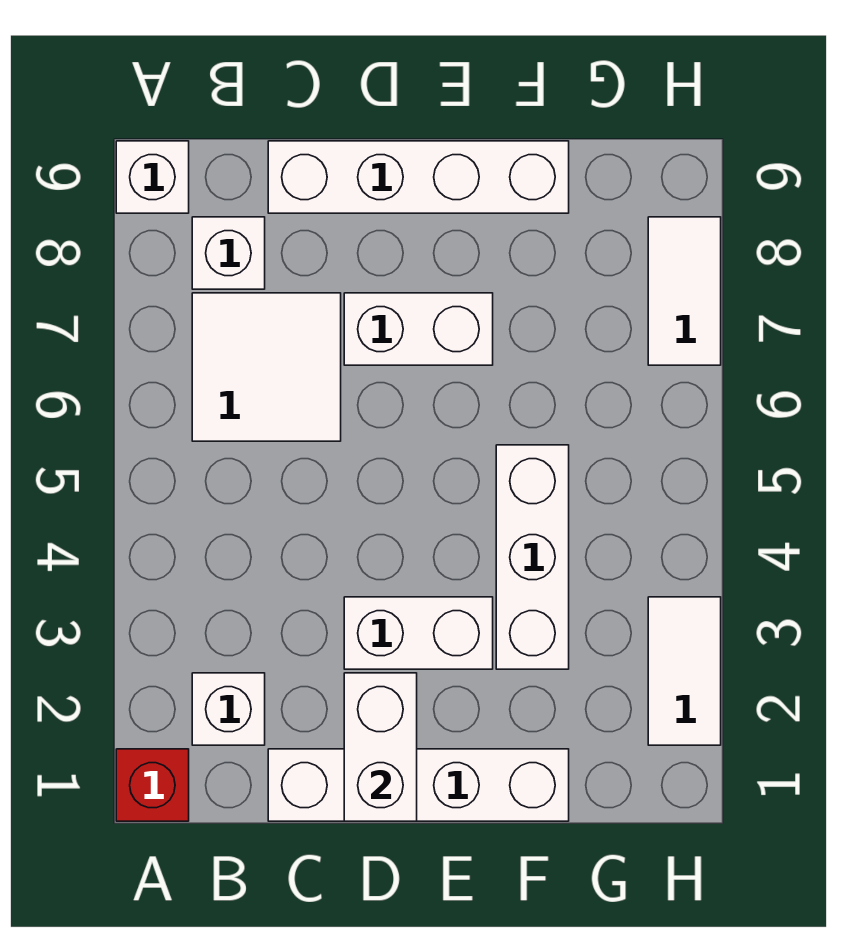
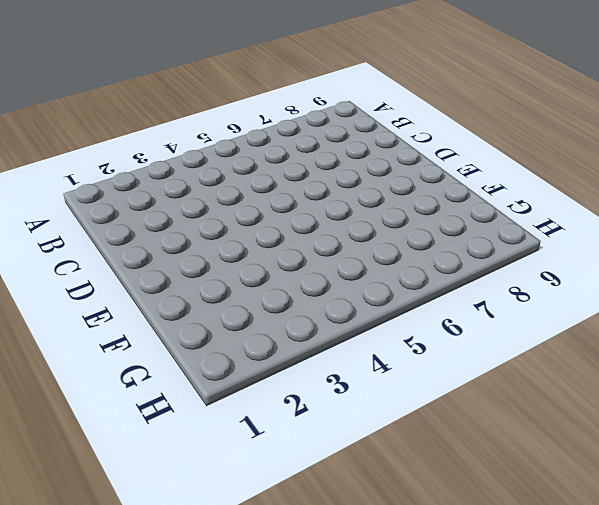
none -> red brick A1 level 1
none -> white brick A9 level 1
none -> white brick B2 level 1

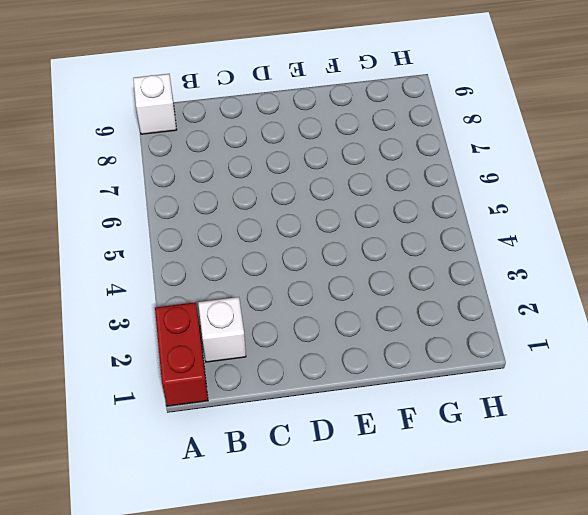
red brick A1:A2 level 1 -> red brick A1 level 1
none -> white tile B6:C7 level 1
none -> white brick B8 level 1
none -> white brick C1:F1 level 1

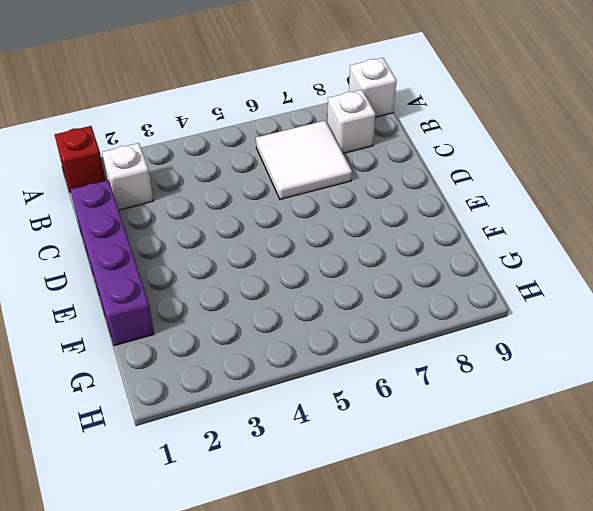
purple brick C1:F1 level 1 -> white brick C1:F1 level 1
none -> white brick C9:F9 level 1
none -> white brick D3:E3 level 1
none -> white brick D7:E7 level 1

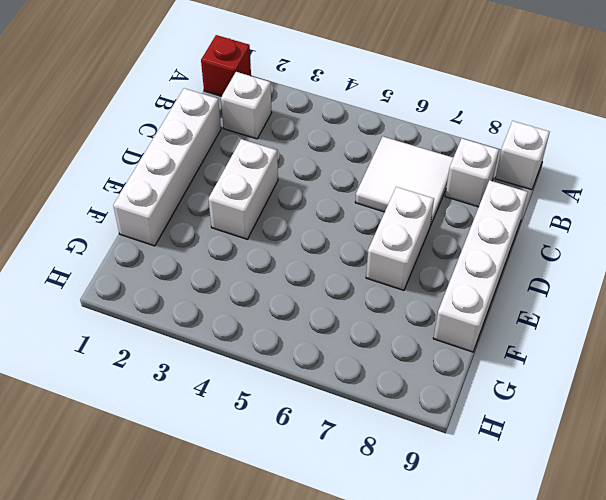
none -> white brick F3:F5 level 1
none -> white tile H2:H3 level 1
none -> white tile H7:H8 level 1

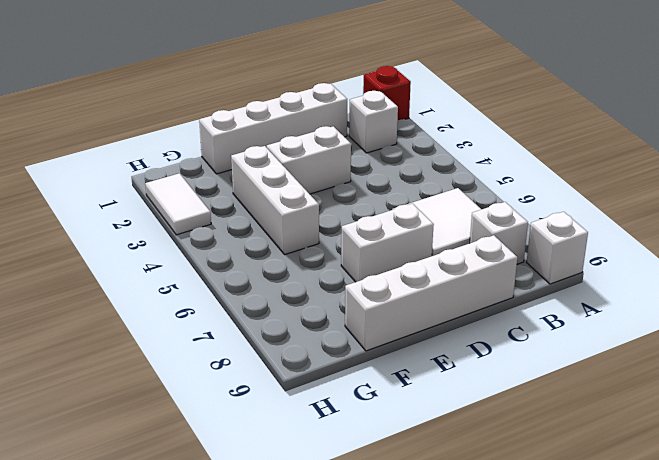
none -> white tile H7:H8 level 1
none -> white brick D1:D2 level 2

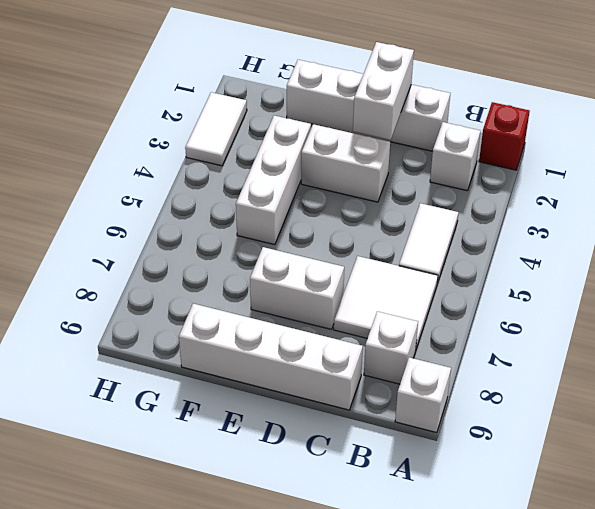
white tile B4:B5 level 1 -> white tile H7:H8 level 1

